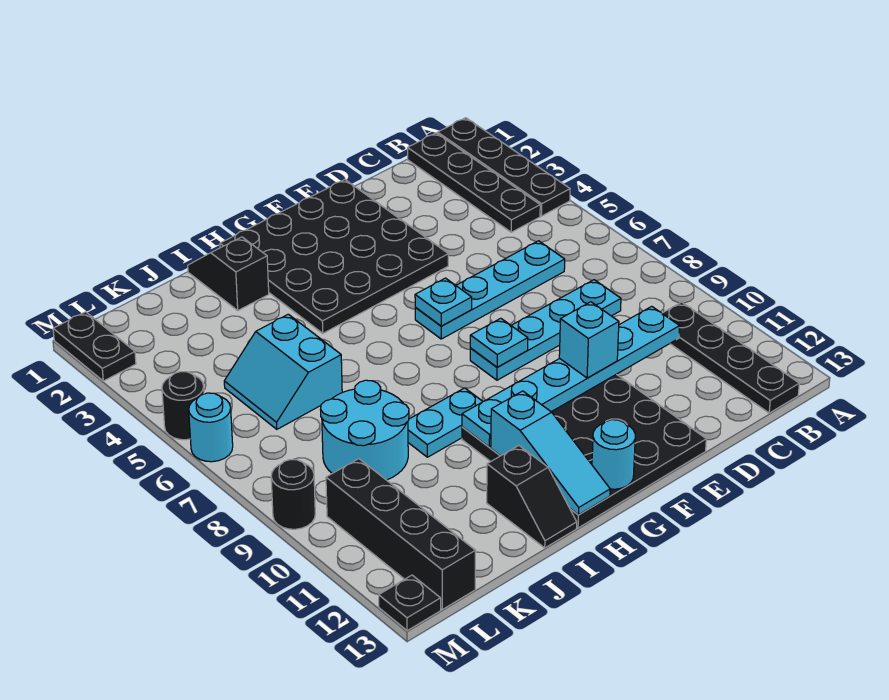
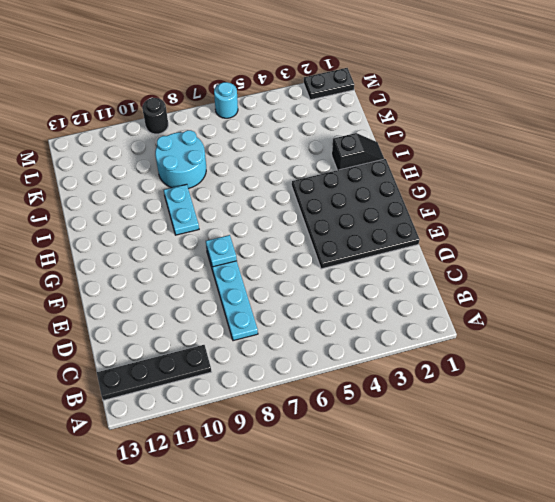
none -> black plate A1:A4 level 1
none -> black plate B1:B4 level 1
none -> cyan plate C6:F6 level 1

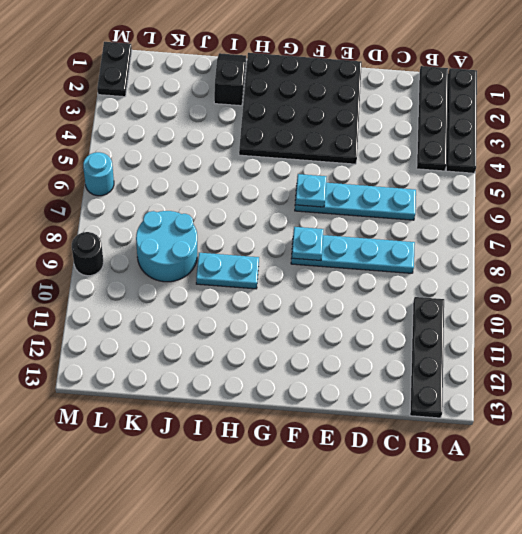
none -> black plate E10:H13 level 1
none -> black slope I12:I13 level 1 top 12
none -> cyan slope J5:K6 level 1 top J

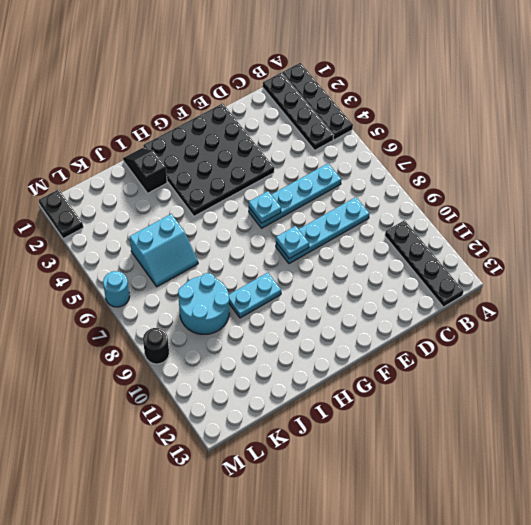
cyan slope J5:K6 level 1 top 5 -> cyan slope J5:K6 level 1 top J
none -> black plate E10:H13 level 1
none -> black slope I12:I13 level 1 top 12
none -> black brick L10:L13 level 1

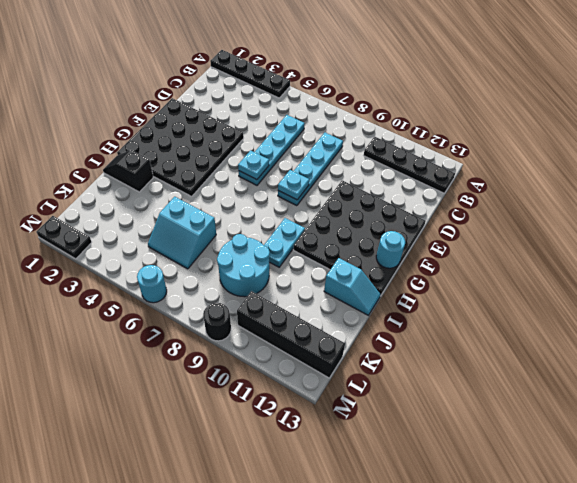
cyan slope I12:I13 level 1 top 12 -> black slope I12:I13 level 1 top 12
none -> black plate B1:B4 level 1
none -> black round brick M5 level 1
none -> black plate M13 level 1

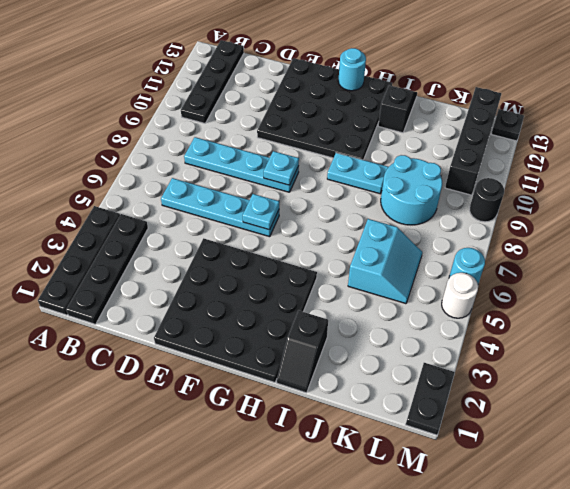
white round brick M5 level 1 -> black round brick M5 level 1
none -> cyan plate C10:H10 level 2
none -> cyan slope H11:H13 level 2 top 11
none -> cyan brick E10 level 3

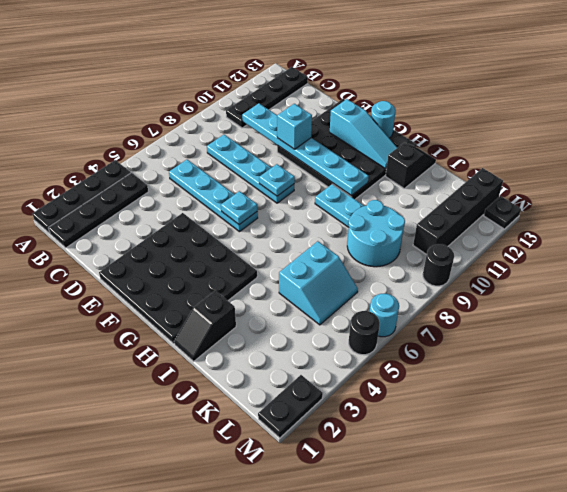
cyan slope F12:H12 level 2 top F -> cyan slope H11:H13 level 2 top 11

